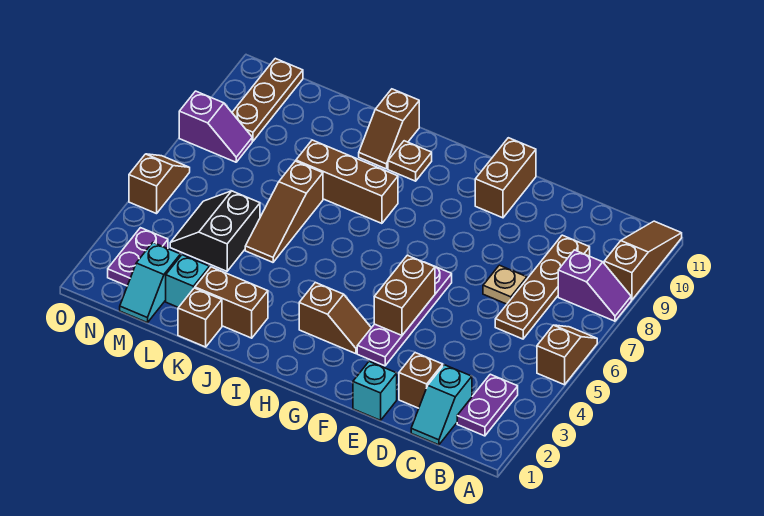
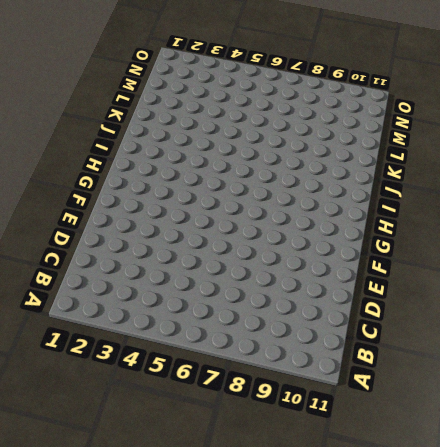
none -> brown slope A5:A6 level 1 top 5
none -> purple slope A8:B8 level 1 top B
none -> brown slope A9:A11 level 1 top 9

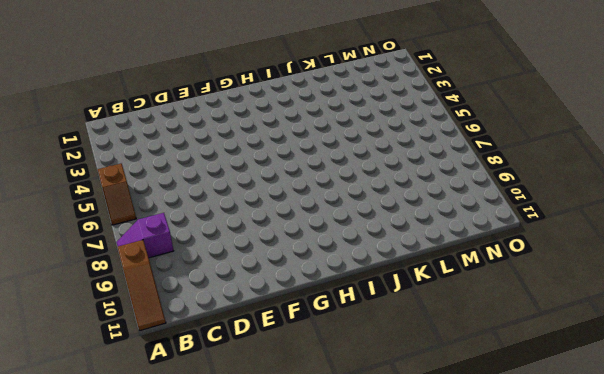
none -> purple plate B2:B3 level 1
none -> cyan slope C1:C2 level 1 top 2
none -> brown plate C6:C9 level 1

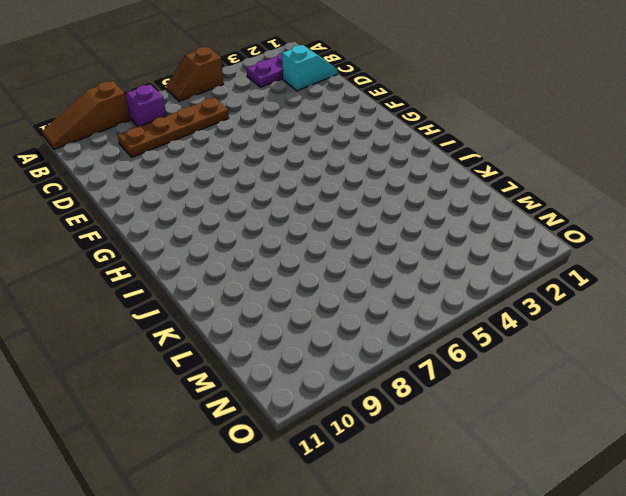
none -> brown brick D2 level 1
none -> tan plate D7 level 1
none -> cyan brick E1 level 1

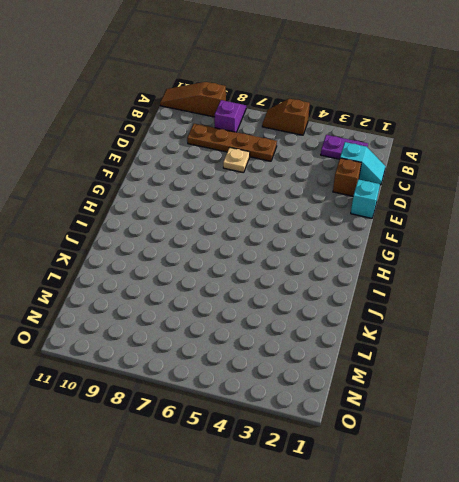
none -> purple plate F3:F6 level 1
none -> brown brick F10:F11 level 1
none -> brown slope G3:H3 level 1 top H

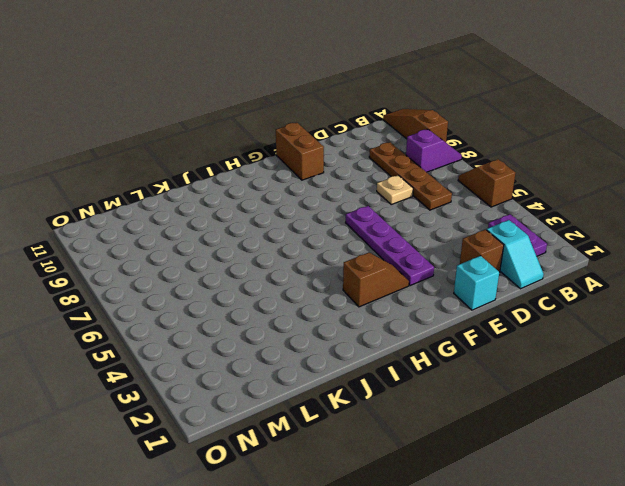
none -> brown brick I8:K8 level 1
none -> brown plate I10 level 1
none -> brown brick J2:K2 level 1

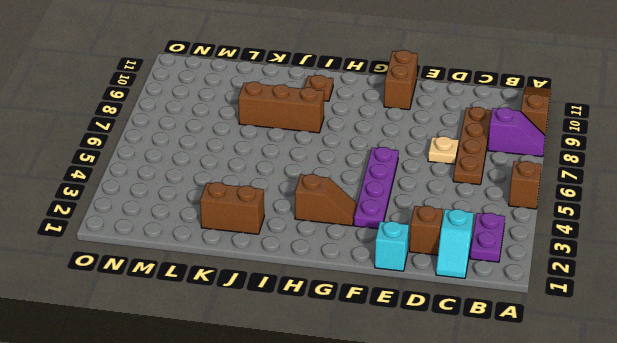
none -> brown slope J10:J11 level 1 top 11
none -> brown brick K1 level 1
none -> brown slope K5:K7 level 1 top 7

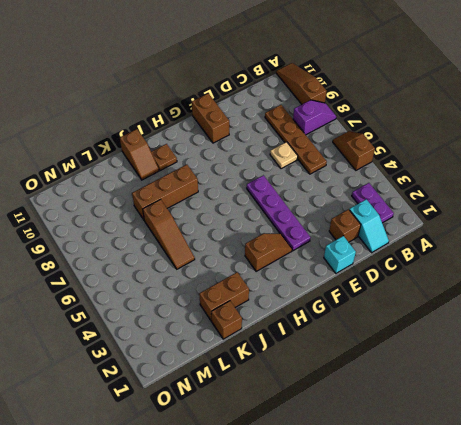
none -> cyan brick L2 level 1
none -> black slope L4:M5 level 1 top L
none -> cyan slope M1:M2 level 1 top 2

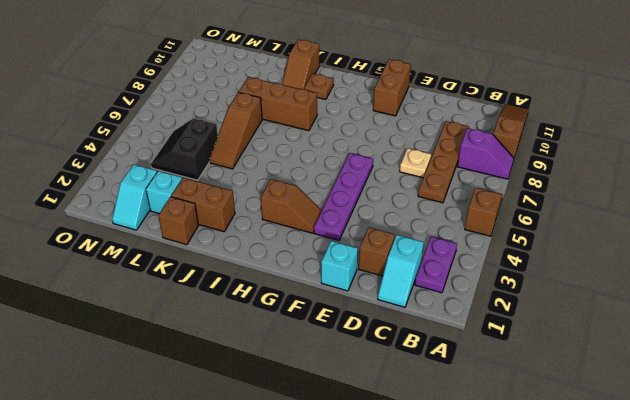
none -> purple plate N2:N3 level 1
none -> purple slope N8:O8 level 1 top O
none -> brown plate N9:N11 level 1

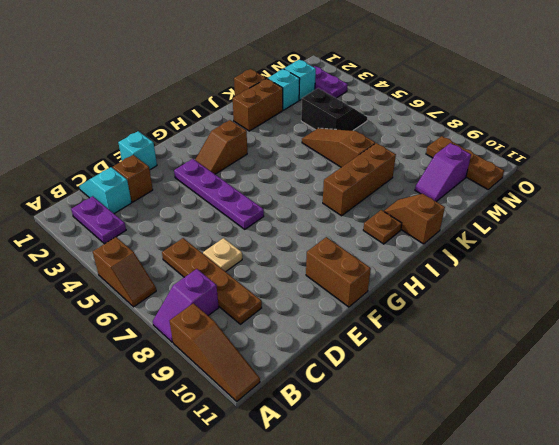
purple slope L10:M10 level 1 top M -> purple slope N8:O8 level 1 top O
none -> brown slope O5:O6 level 1 top 5
none -> brown brick F4:F5 level 2

